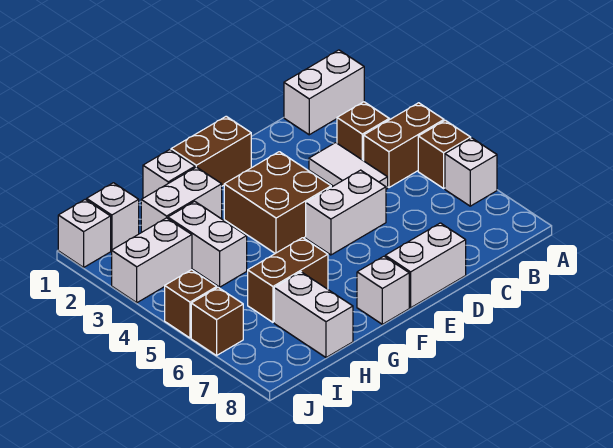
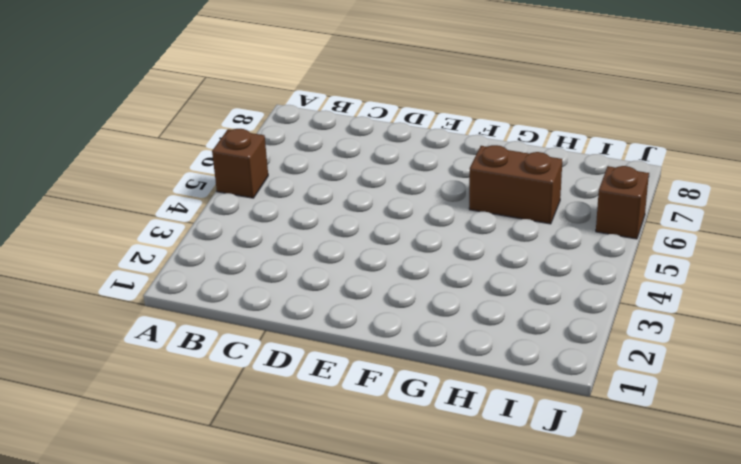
none -> white brick A1:B1 level 1
none -> brown brick A4:B4 level 1
none -> white brick A6 level 1

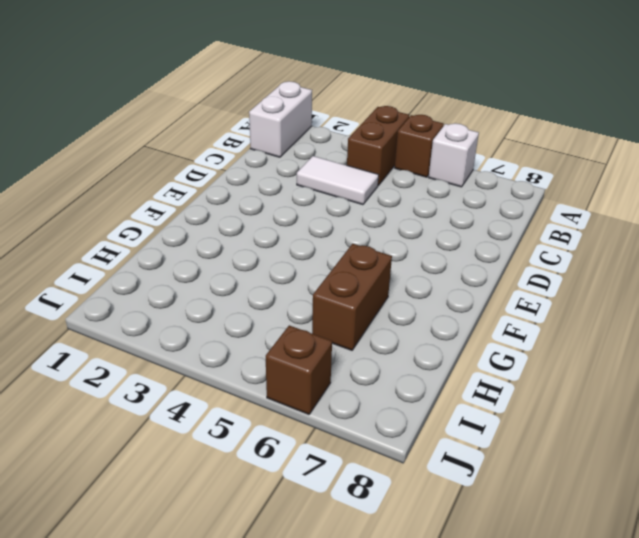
none -> brown brick B3 level 1
none -> white brick D5:E5 level 1
none -> white brick D8:E8 level 1

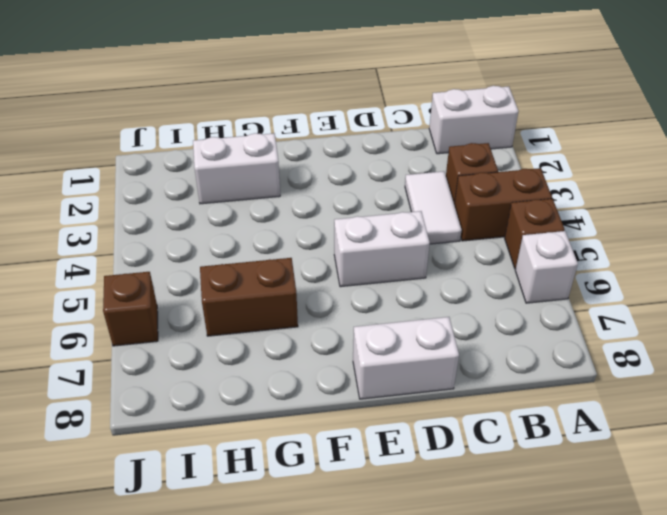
none -> brown brick E1:F1 level 1
none -> brown brick E3:F4 level 1
none -> white brick F8 level 1

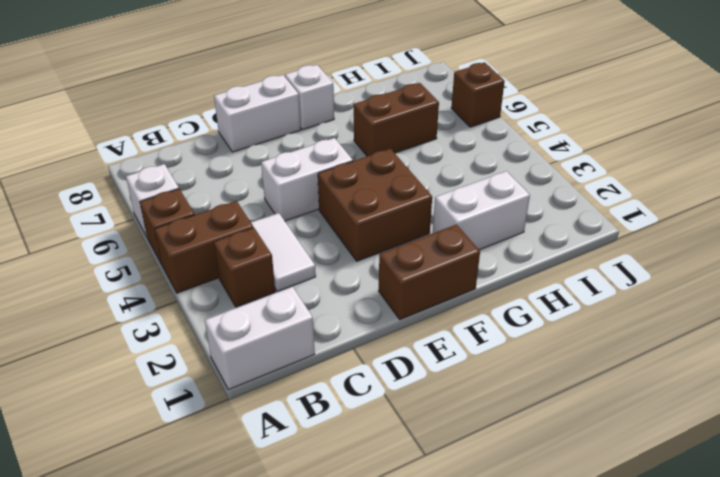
none -> white brick G1 level 1
none -> white brick H3:H4 level 1
none -> white brick H7:H8 level 1

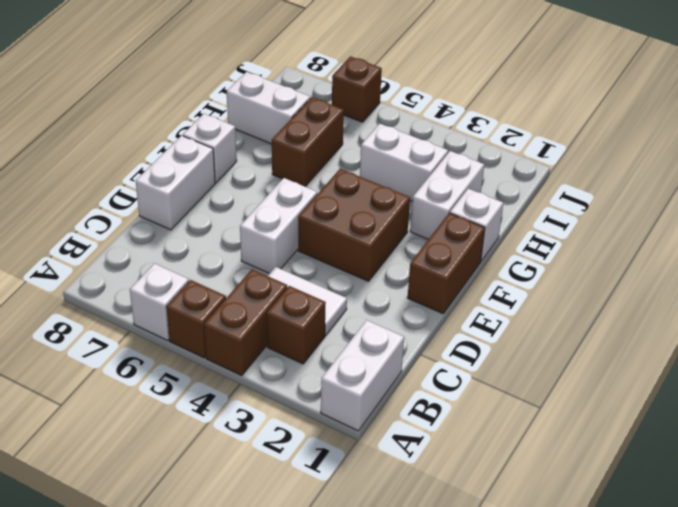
none -> white brick I1 level 1
none -> white brick I3:J3 level 1
none -> white brick J1 level 1

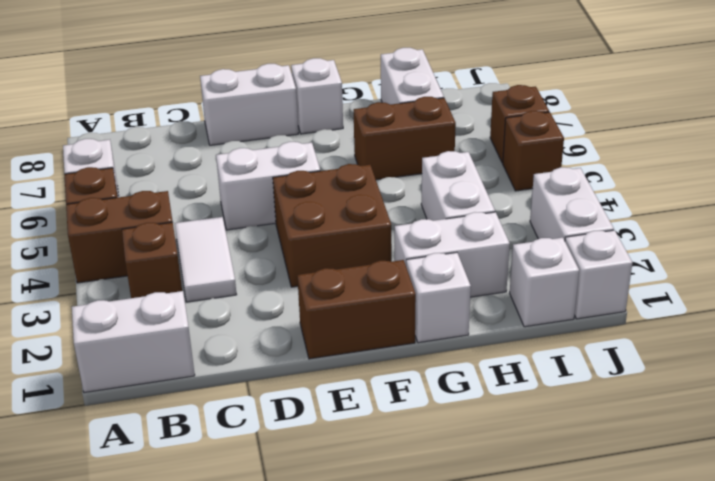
white brick J2:J3 level 1 -> white brick I3:J3 level 1

